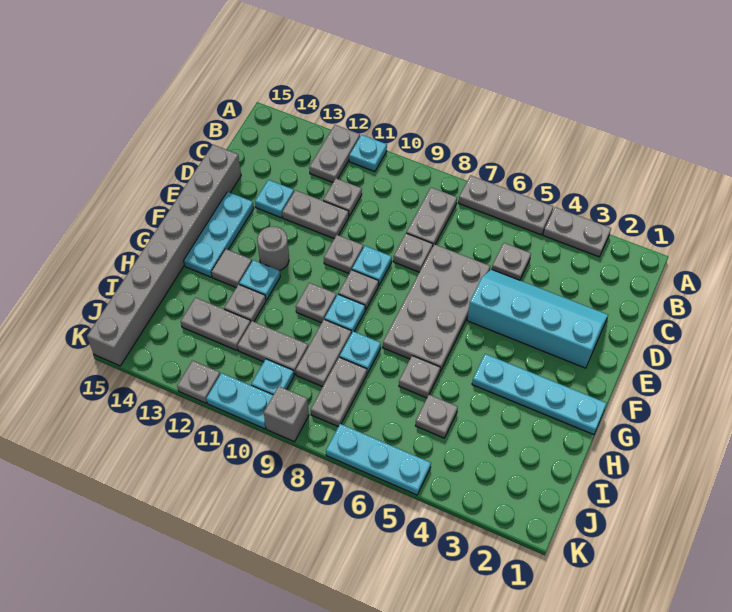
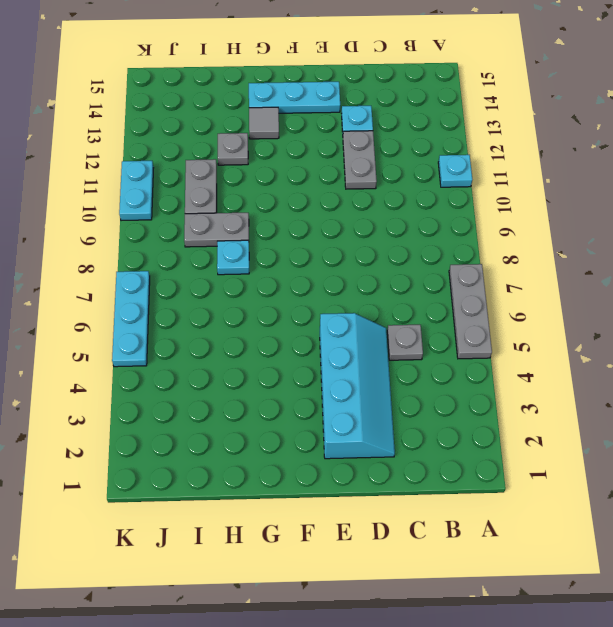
none -> grey plate A3:A4 level 1
none -> grey plate A12:B12 level 1
none -> grey plate B8:C8 level 1
none -> grey plate C11 level 1

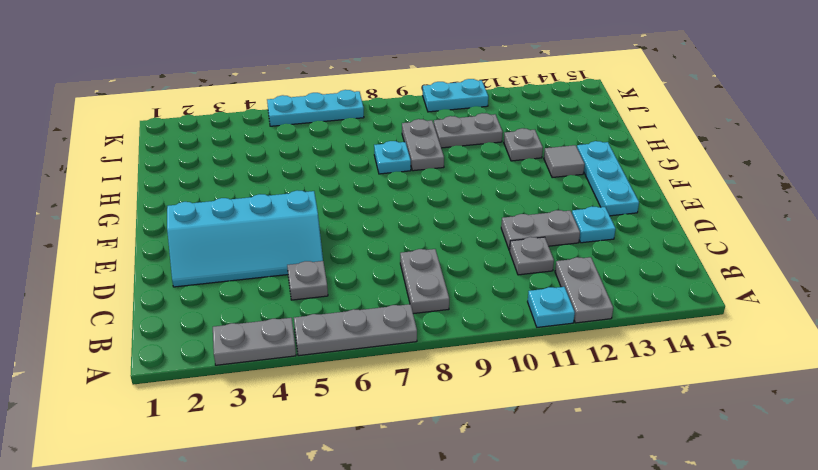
none -> grey plate D6:G7 level 1
none -> grey plate D8 level 1
none -> grey brick D15:K15 level 1
none -> cyan plate E9 level 1

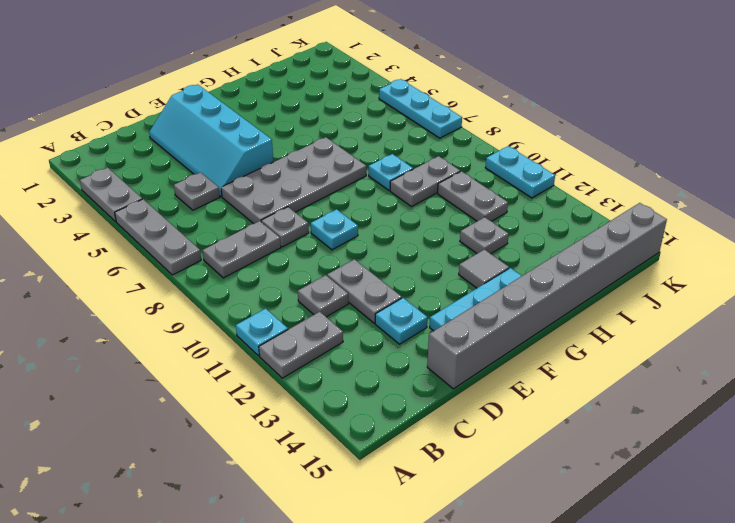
none -> grey plate E10 level 1
none -> grey plate F9 level 1
none -> grey round brick F12 level 1
none -> cyan plate G1:G4 level 1

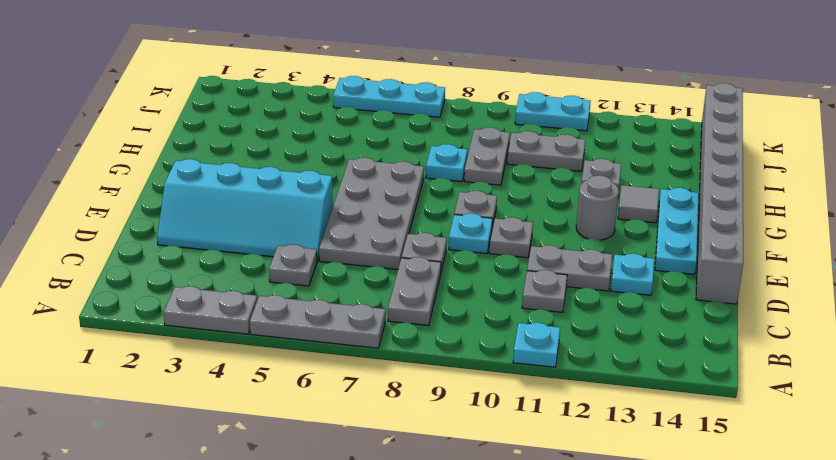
none -> grey plate A12:B12 level 1
none -> cyan plate G1:G4 level 1
none -> cyan plate G9 level 1
none -> grey plate G10 level 1

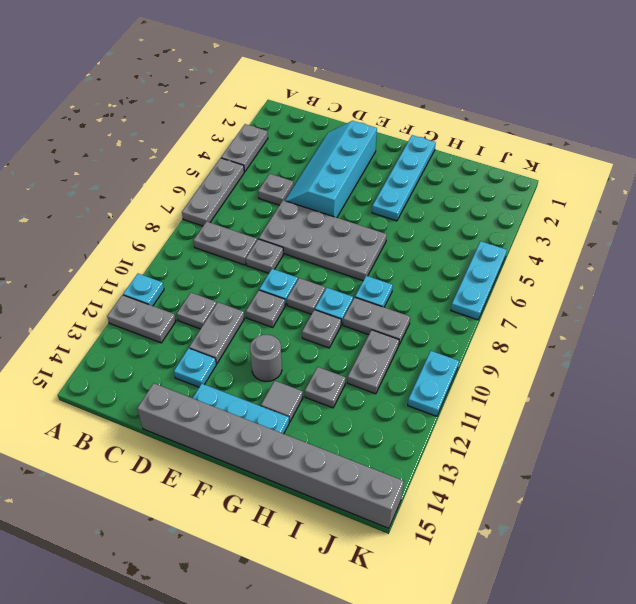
none -> cyan plate G12 level 1
none -> grey plate H6 level 1
none -> grey plate I5 level 1
none -> grey plate I8:J8 level 1

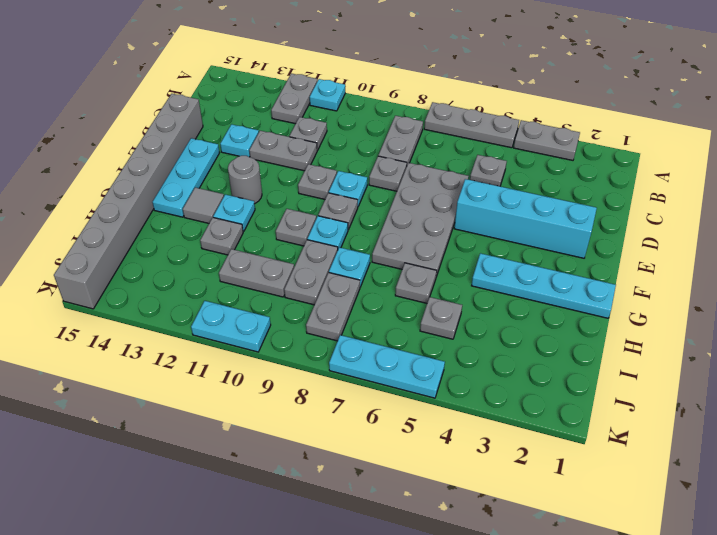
none -> grey plate I12:I13 level 1
none -> cyan plate J10 level 1
none -> grey brick K9 level 1
none -> grey plate K12 level 1

